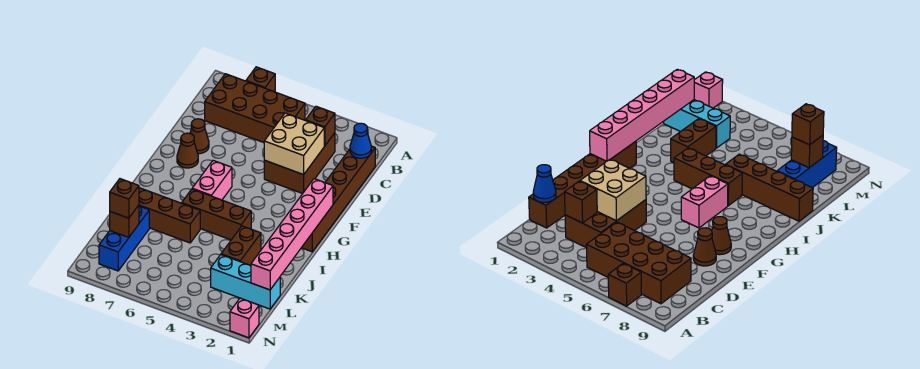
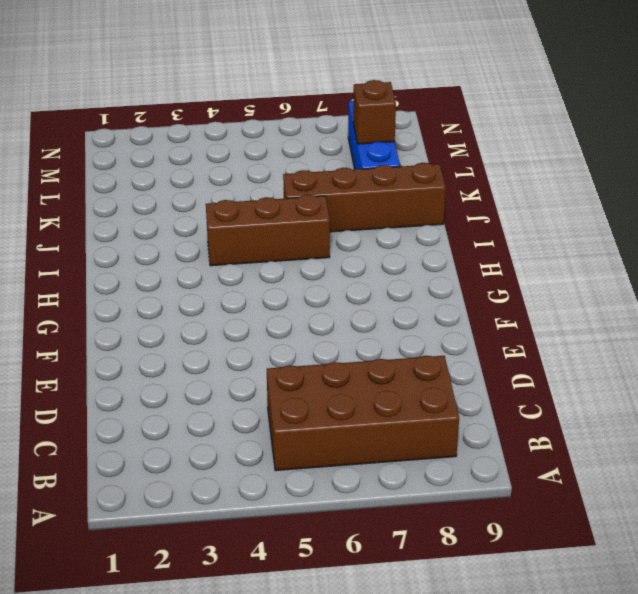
none -> brown brick A7 level 1
none -> brown brick C1:H1 level 1
none -> brown brick C3:E4 level 1

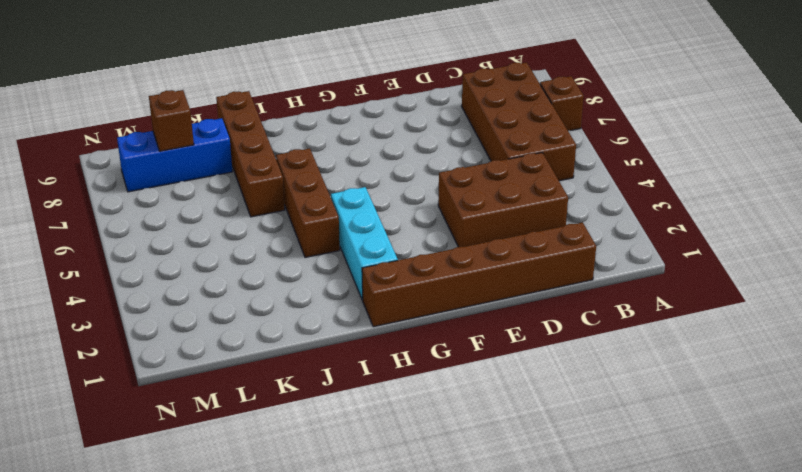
cyan brick H2:H4 level 1 -> cyan brick L1:L3 level 1
none -> brown cone E8 level 1
none -> brown cone F8 level 1
none -> pink brick G6:H6 level 1

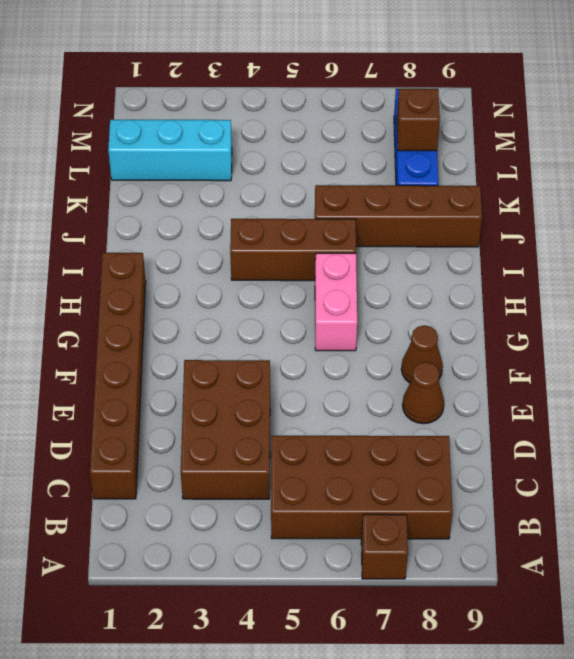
none -> brown brick J3:K3 level 1
none -> pink brick N1 level 1
none -> blue cone C1 level 2

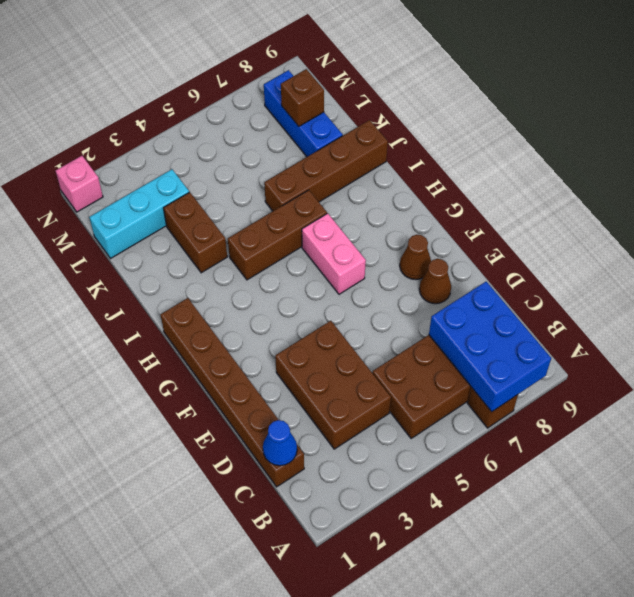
blue brick A7:C8 level 2 -> none
none -> brown brick C3 level 2
none -> tan brick D3:E4 level 2
none -> pink brick G1:L1 level 2

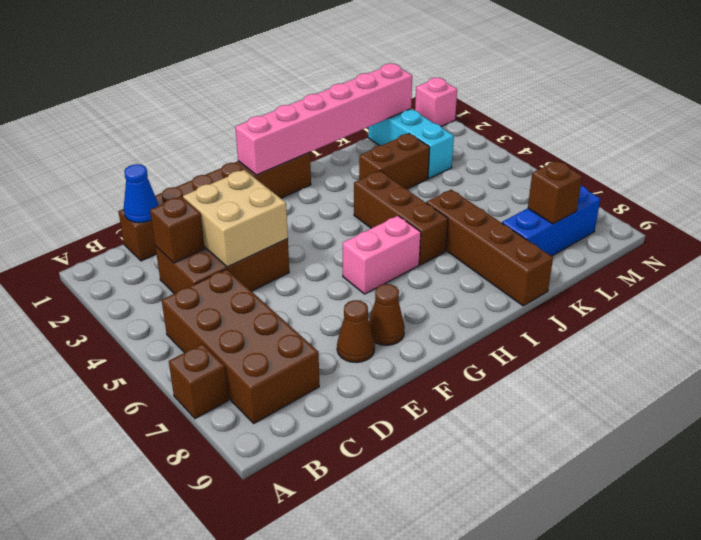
none -> brown brick L8 level 3

